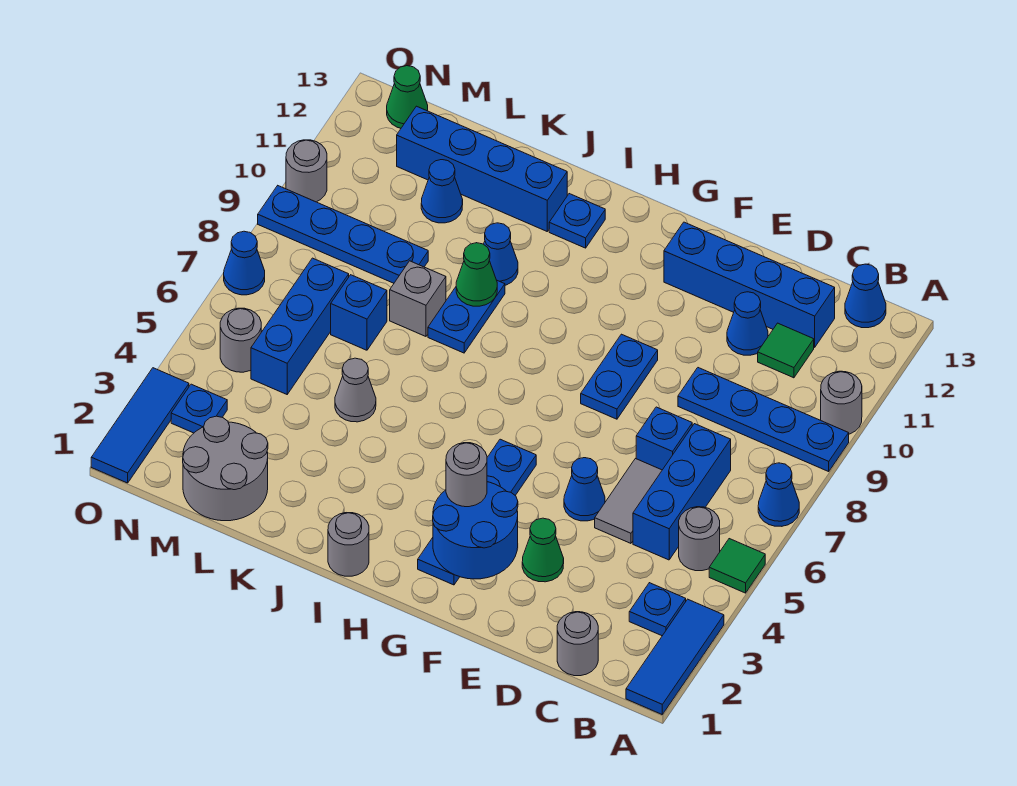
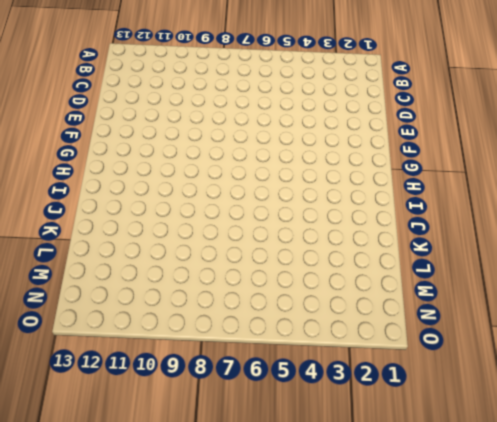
none -> blue tile A1:A3 level 1
none -> green tile A5 level 1
none -> blue cone A7 level 1
none -> blue plate A9:D9 level 1

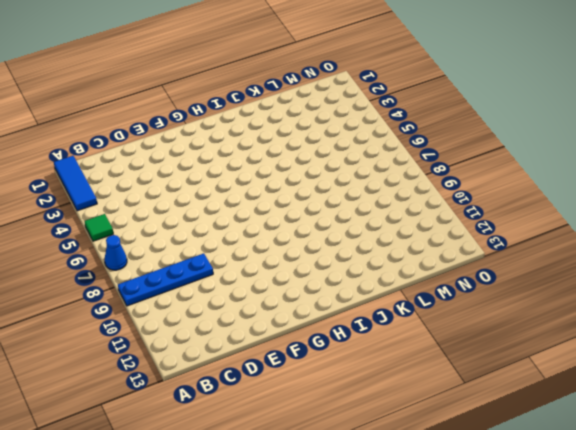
none -> grey round brick A10 level 1
none -> blue plate B3 level 1
none -> grey round brick B5 level 1
none -> blue cone B13 level 1

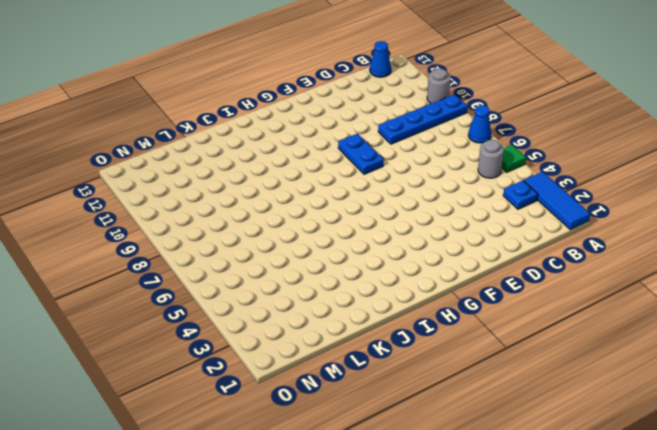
none -> grey round brick C1 level 1
none -> blue brick C5:C7 level 1
none -> green tile C11 level 1
none -> blue brick C12:F12 level 1

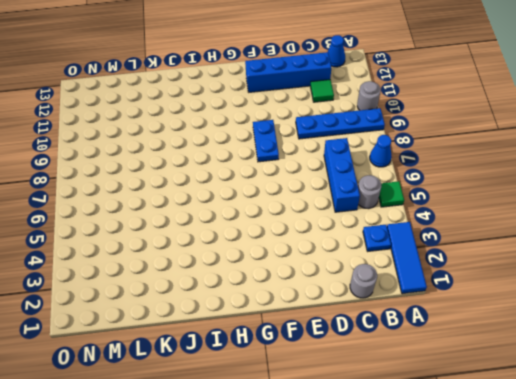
none -> grey tile D5:D6 level 1
none -> blue brick D7 level 1
none -> blue cone D11 level 1
none -> green cone E3 level 1

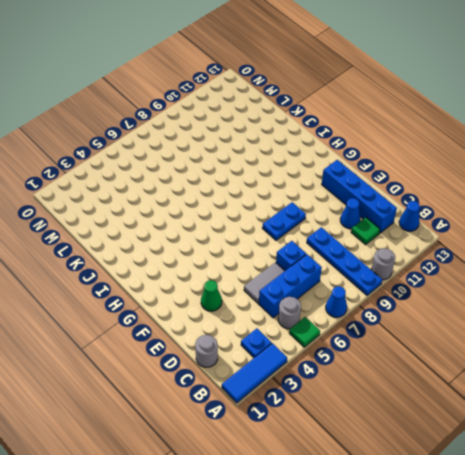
none -> blue cone E5 level 1
none -> blue plate G2:G5 level 1
none -> grey round brick I1 level 1
none -> blue plate I12 level 1

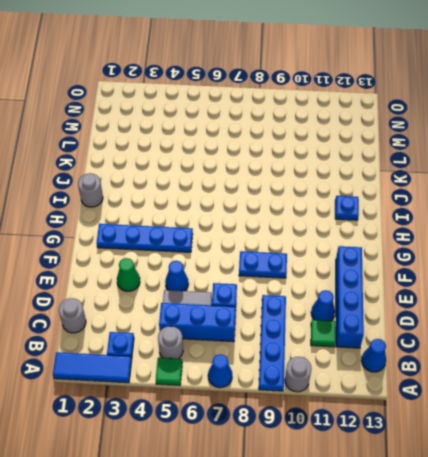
none -> blue plate J8:J9 level 1
none -> blue cone J10 level 1
none -> blue brick J12:M12 level 1
none -> grey cone K5 level 1

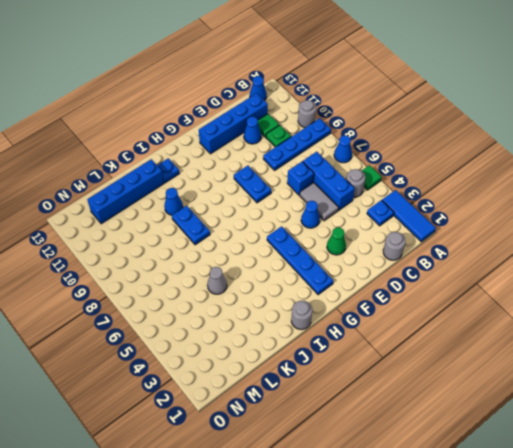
green plate C10 level 1 -> none
none -> grey brick K8 level 1
none -> grey round brick L1:M2 level 1
none -> blue brick L7 level 1
none -> blue plate L9:O9 level 1

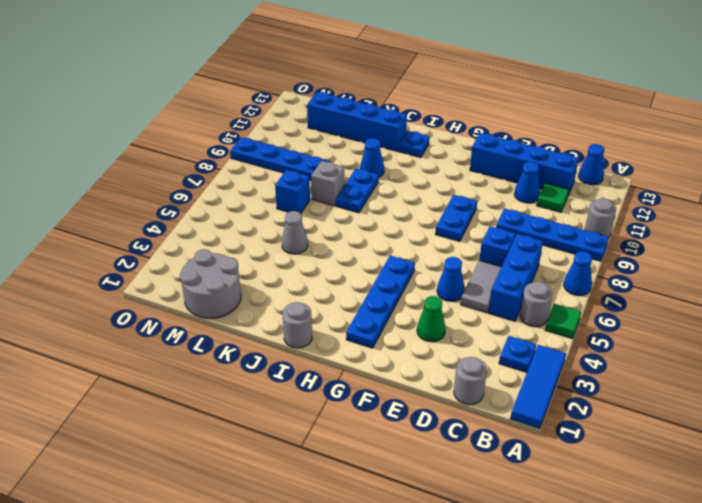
none -> blue cone L11 level 1
none -> blue brick M5:M7 level 1
none -> blue plate N3 level 1
none -> grey round brick N5 level 1

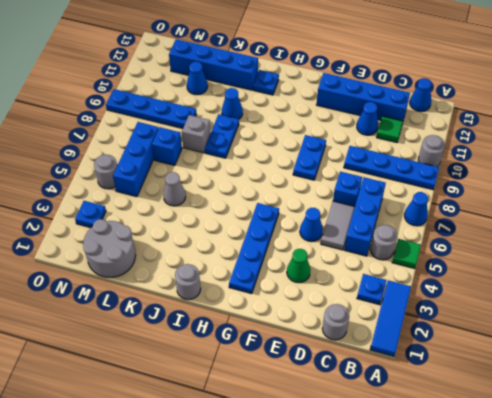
none -> green cone N13 level 1
none -> blue tile O1:O3 level 1
none -> blue cone O7 level 1
none -> grey round brick O10 level 1

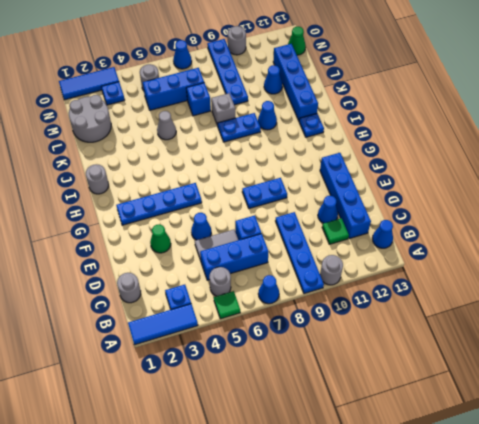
none -> blue round brick F2:G3 level 2
none -> green cone J9 level 2
none -> grey round brick G3 level 3

